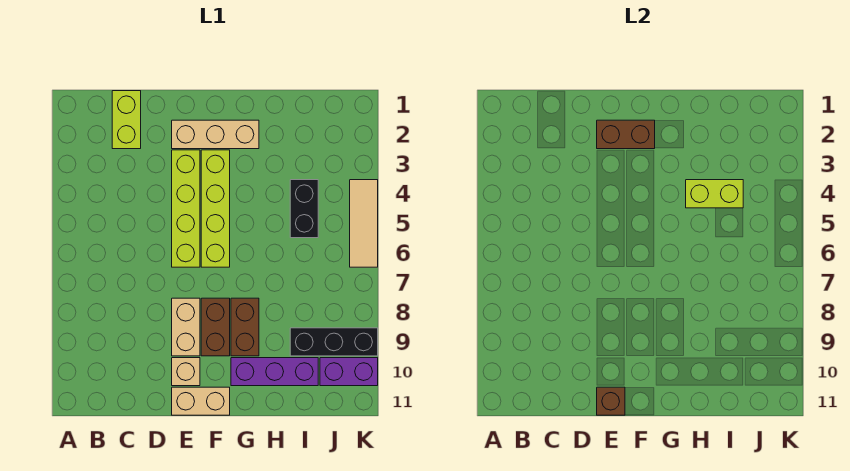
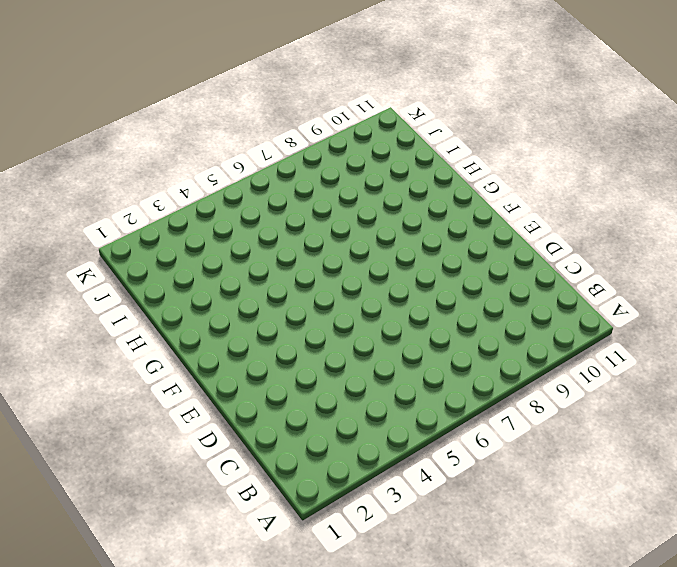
none -> lime brick C1:C2 level 1
none -> tan brick E2:G2 level 1
none -> lime brick E3:E6 level 1

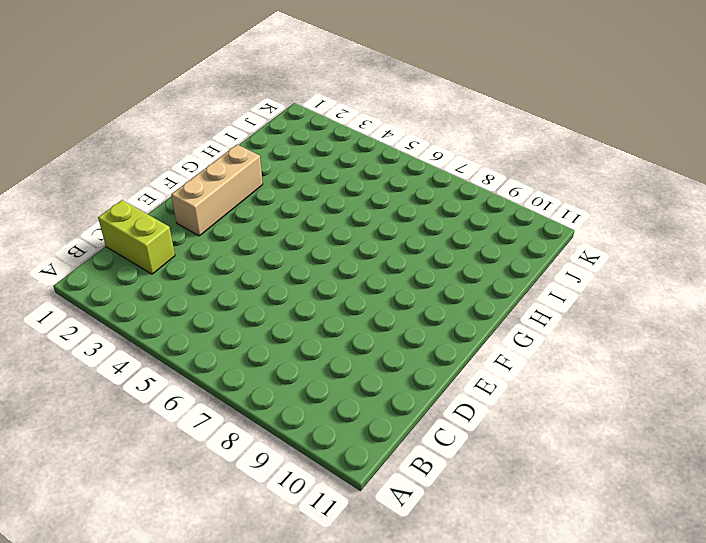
none -> lime brick E3:E6 level 1
none -> tan brick E8:E9 level 1
none -> tan brick E10 level 1

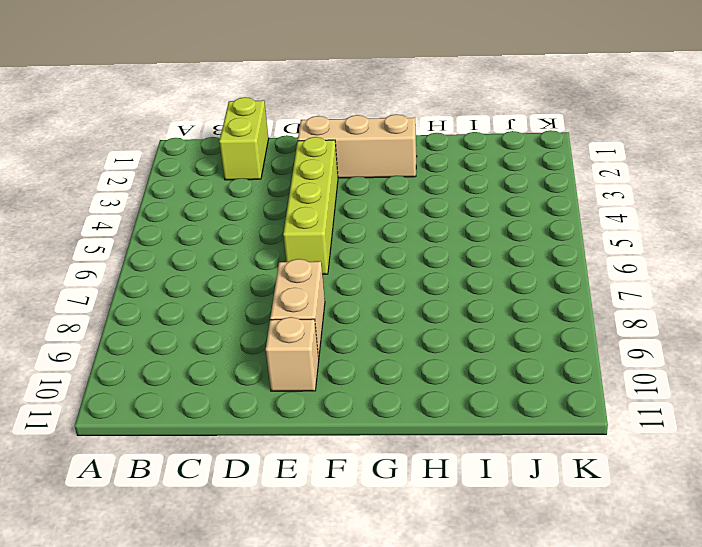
none -> tan brick E11:F11 level 1
none -> lime brick F3:F6 level 1
none -> brown brick F8:F9 level 1

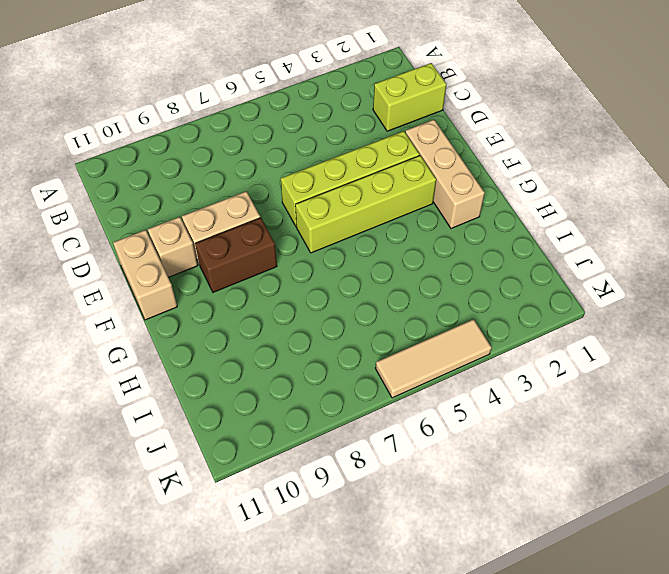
none -> brown brick G8:G9 level 1
none -> purple brick G10:I10 level 1
none -> black brick I4:I5 level 1

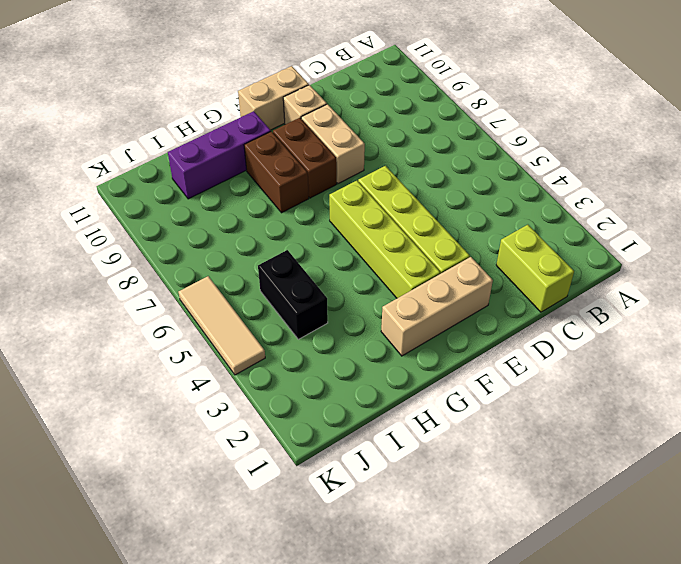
none -> black brick I9:K9 level 1
none -> purple brick J10:K10 level 1
none -> brown brick E2:F2 level 2

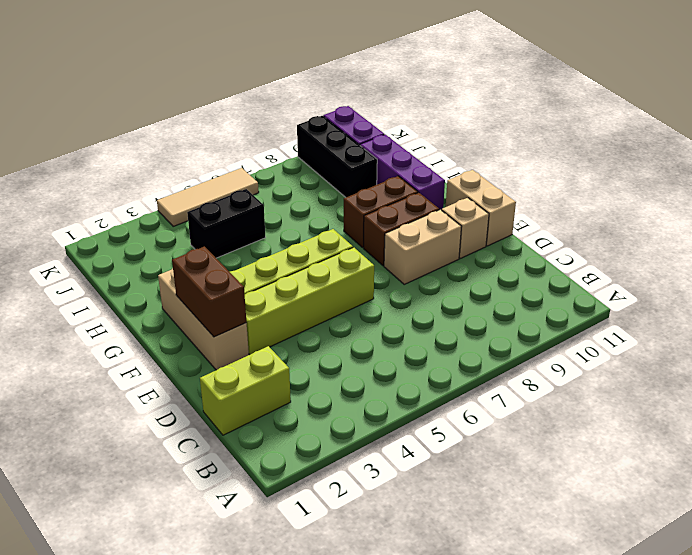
none -> brown brick E11 level 2
none -> lime brick H4:I4 level 2

